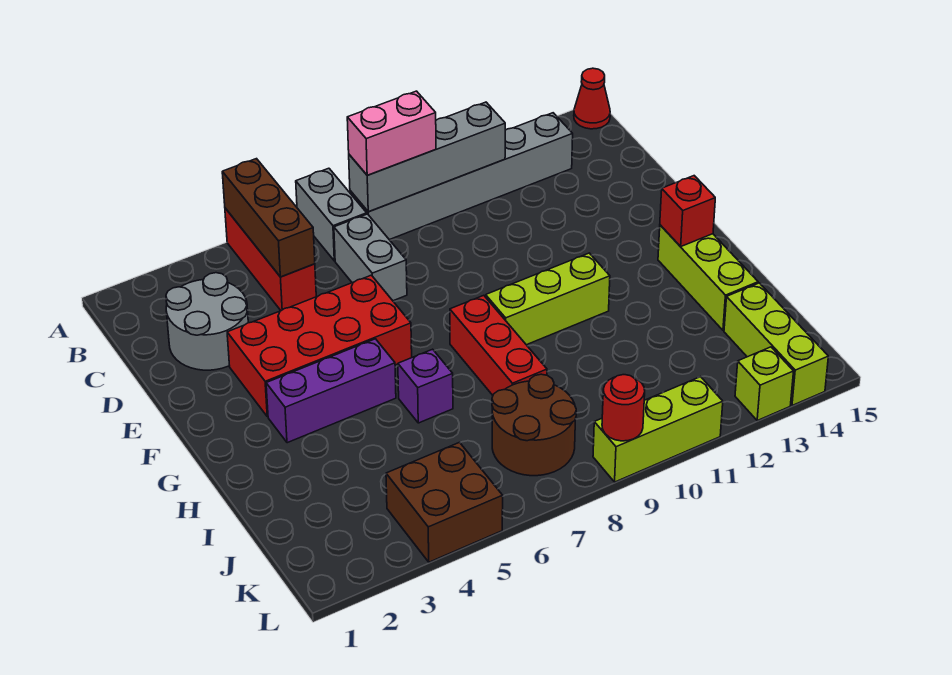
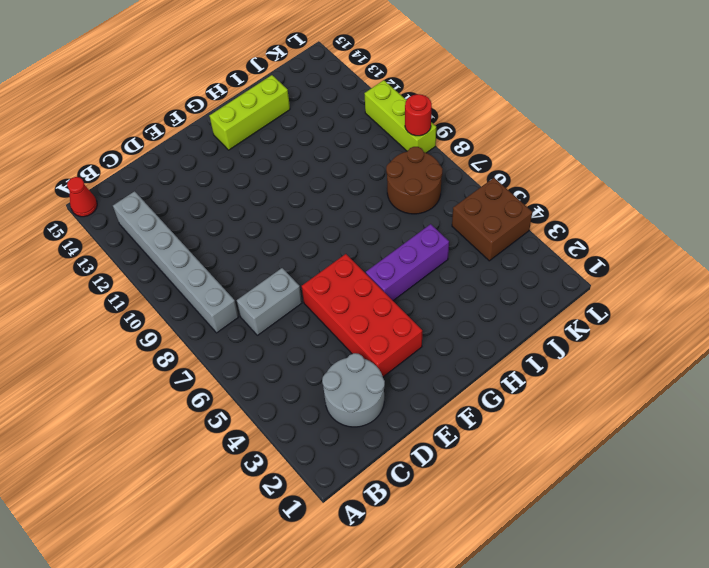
purple brick G5:I5 level 1 -> purple brick G3:G5 level 1
none -> red brick A5:C5 level 1
none -> grey brick A7:B7 level 1
none -> red brick G8:I8 level 1

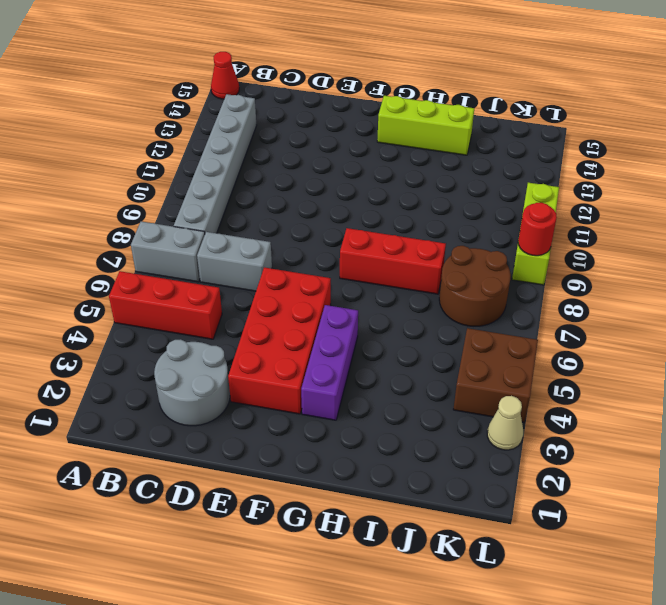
tan cone L3 level 1 -> none
none -> lime brick G9:G11 level 1
none -> purple brick H6 level 1
none -> lime brick J14:L14 level 1

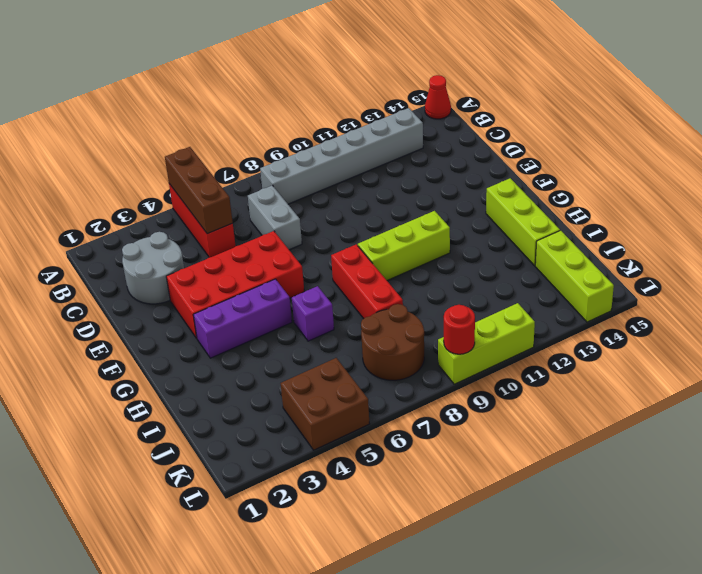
none -> grey brick A7:B7 level 1
none -> lime brick L13 level 1
none -> grey brick B8:B11 level 2

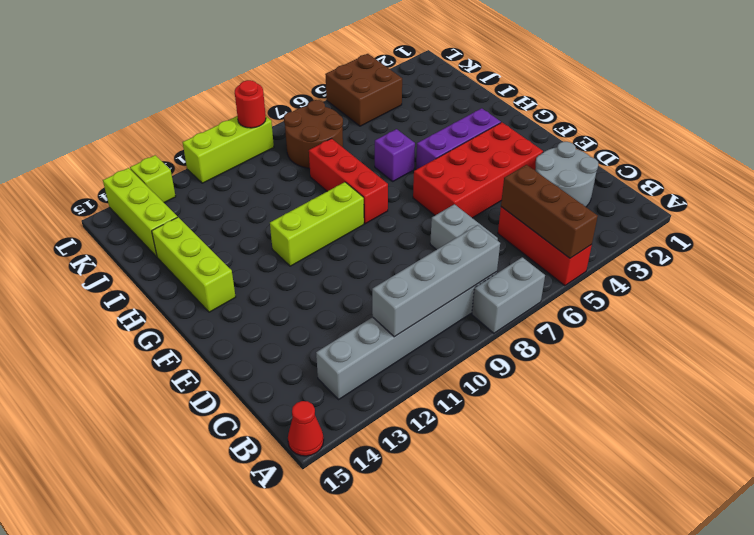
grey brick A7:A8 level 1 -> grey brick A7:B7 level 1
none -> red brick G14 level 2
none -> pink brick B8:B9 level 3

